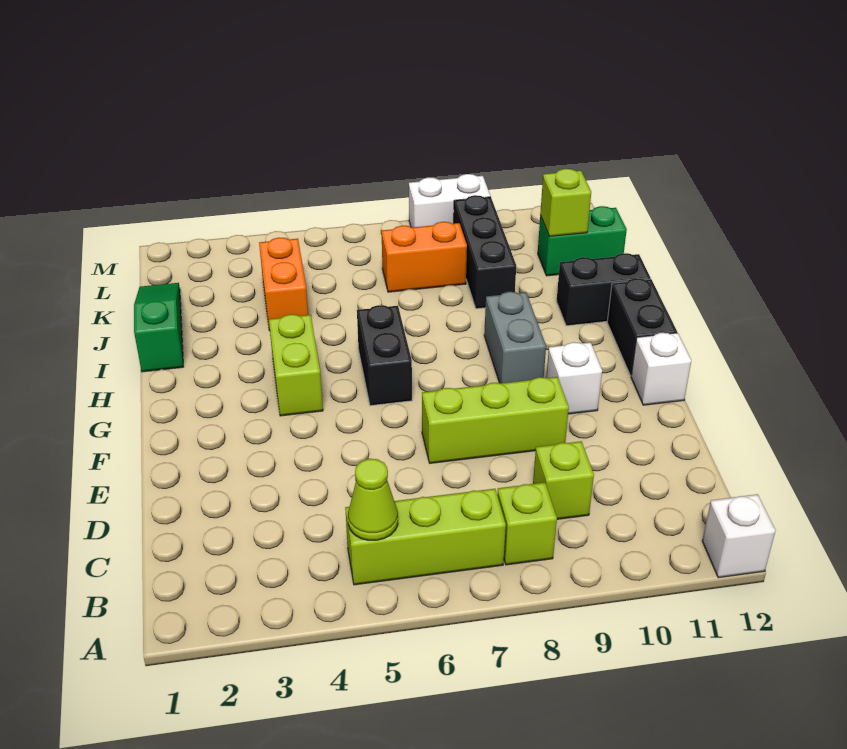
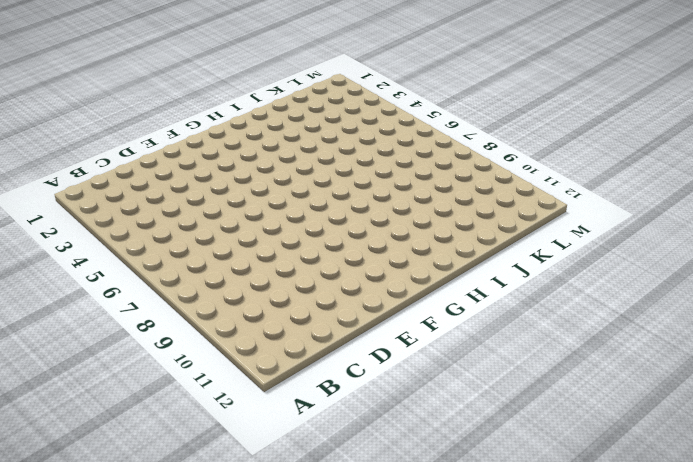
none -> white brick A12 level 1
none -> lime brick B5:B7 level 1
none -> lime brick B8 level 1

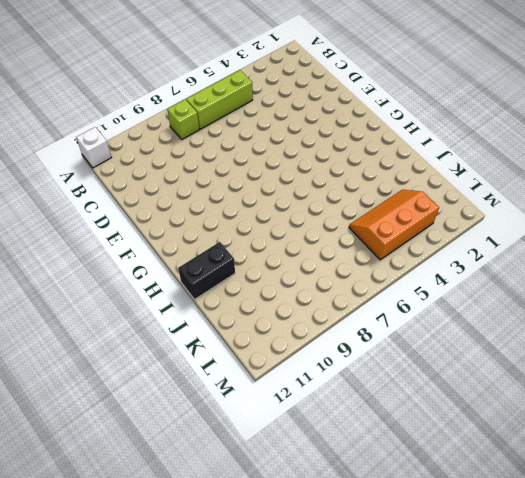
orange slope K3:L5 level 1 top L -> orange brick J4:K4 level 1
none -> lime brick C9 level 1
none -> lime brick E7:E9 level 1
none -> white brick F10 level 1

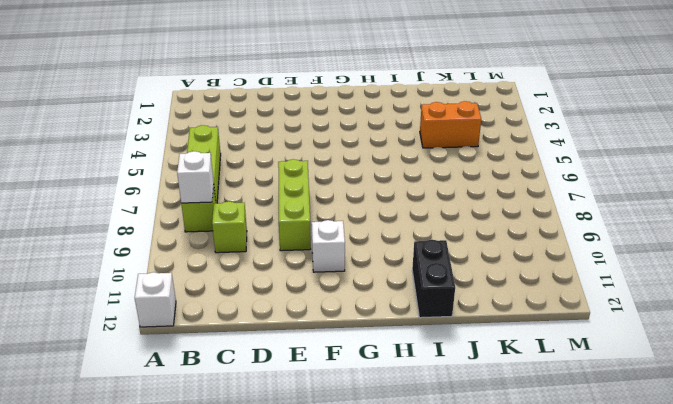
white brick B8 level 2 -> white brick F12 level 1
none -> lime brick G4:H4 level 1
none -> black brick G6:H6 level 1
none -> grey brick G9:H9 level 1

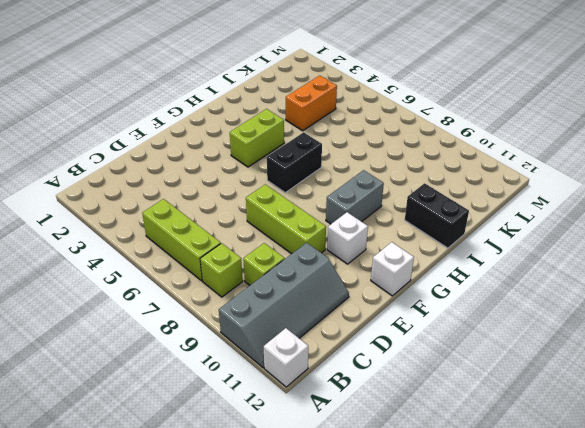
grey slope A10:D11 level 1 top 10 -> none
none -> black brick G12:H12 level 1
none -> green slope I1:K1 level 1 top I
none -> black brick J9:L9 level 1

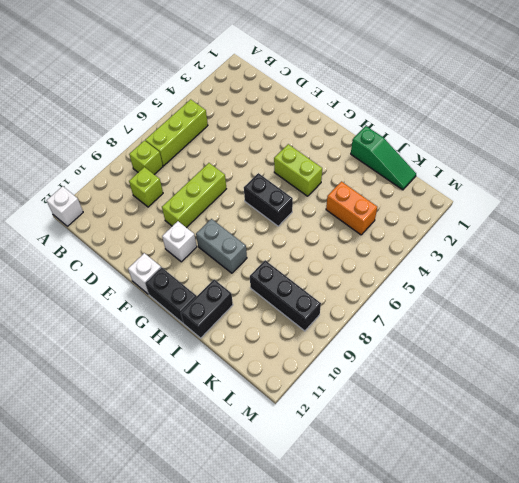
none -> orange brick K7:K8 level 1
none -> green brick K11:K12 level 1
none -> white brick M8:M9 level 1

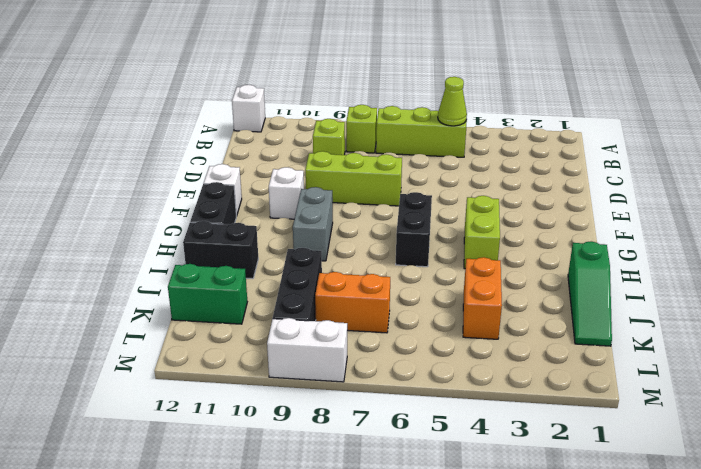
none -> lime brick K11 level 2

